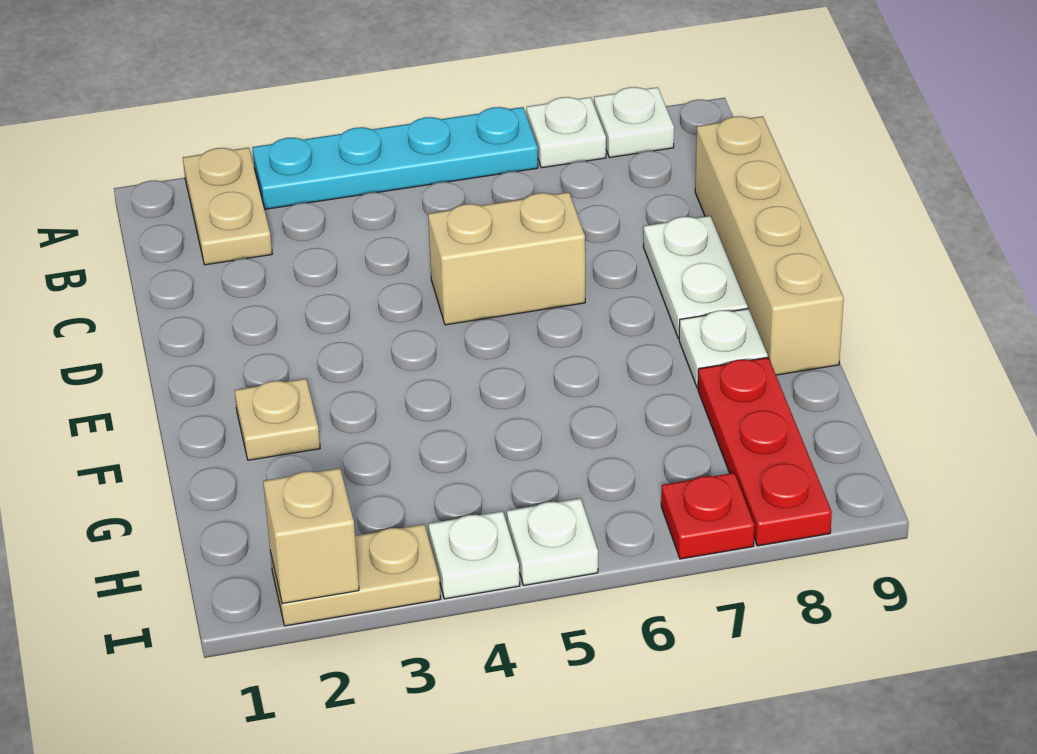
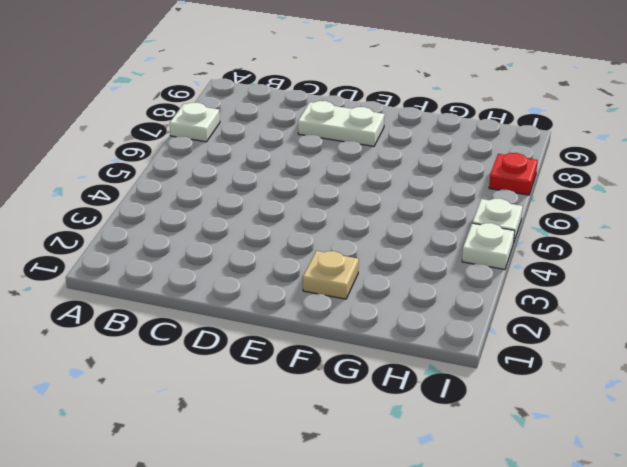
none -> tan plate A2:B2 level 1
none -> cyan plate A3:A6 level 1
none -> white plate A8 level 1

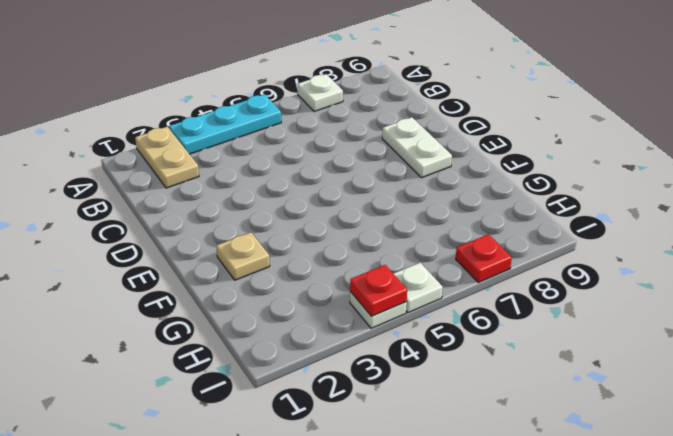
cyan plate A3:A5 level 1 -> cyan plate A3:A6 level 1
red plate I4 level 2 -> none
none -> white plate A8 level 1
none -> tan brick C9:F9 level 1
none -> tan brick D5:D6 level 1

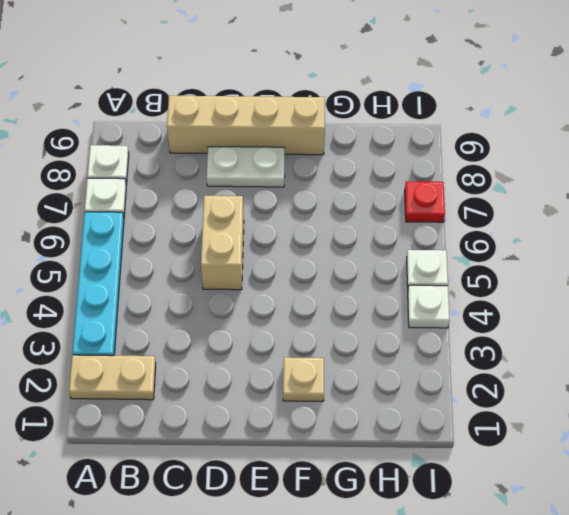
none -> white plate F8 level 1
none -> red plate G8:I8 level 1
none -> tan plate I2:I3 level 1

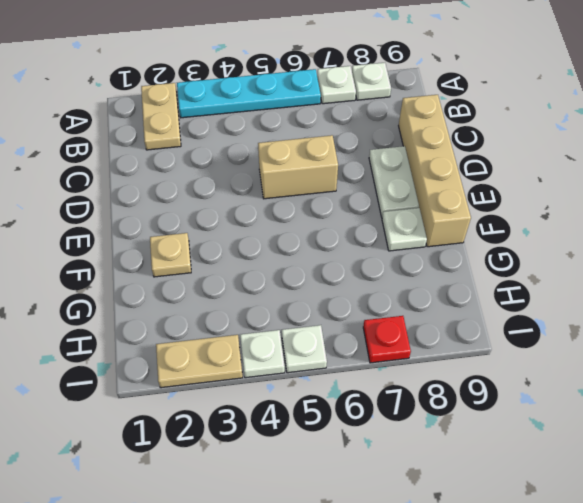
none -> red plate G8:I8 level 1
none -> tan brick I2 level 2

